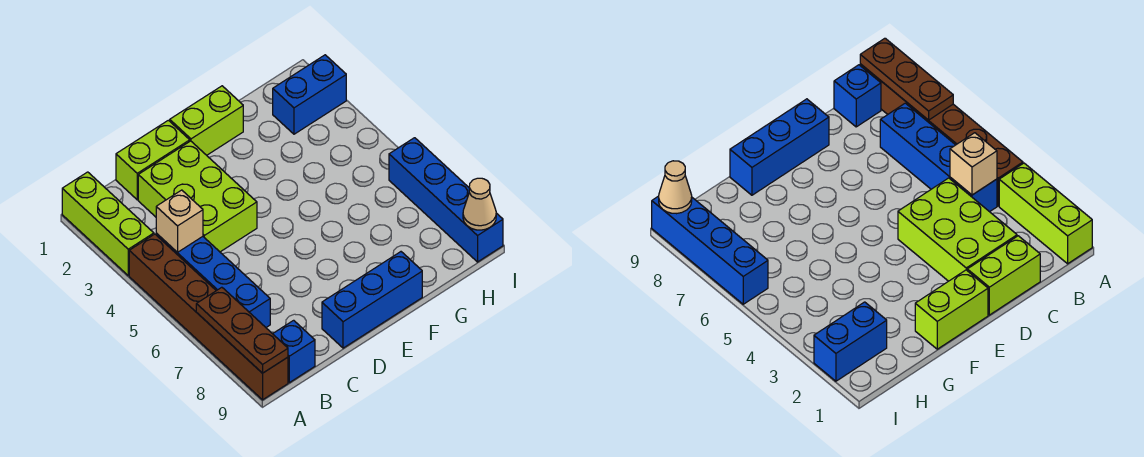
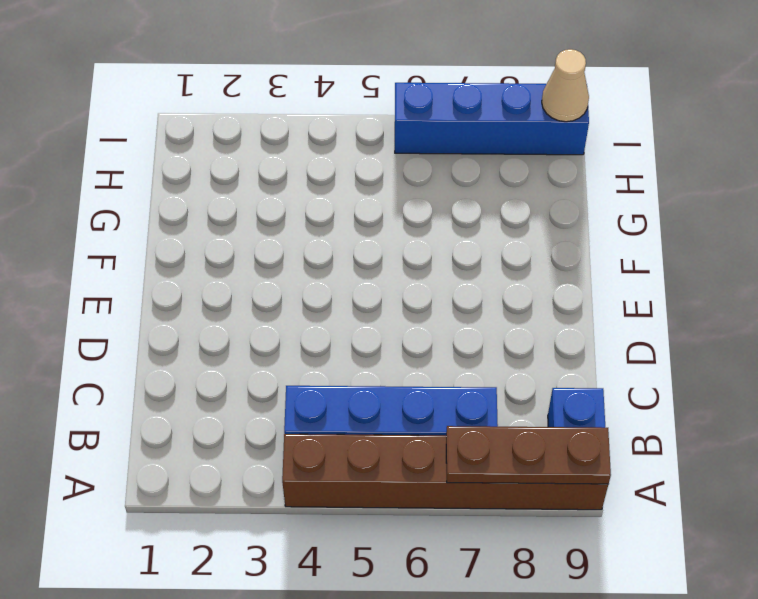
none -> lime brick A1:A3 level 1
none -> lime brick C1:D1 level 1
none -> lime brick C2:D4 level 1

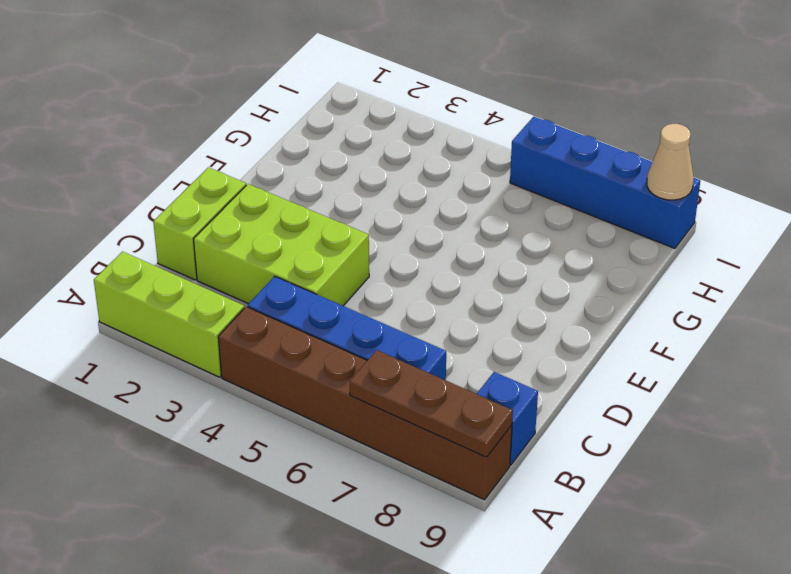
none -> blue brick D9:F9 level 1
none -> lime brick E1:F1 level 1
none -> blue brick H2:I2 level 1

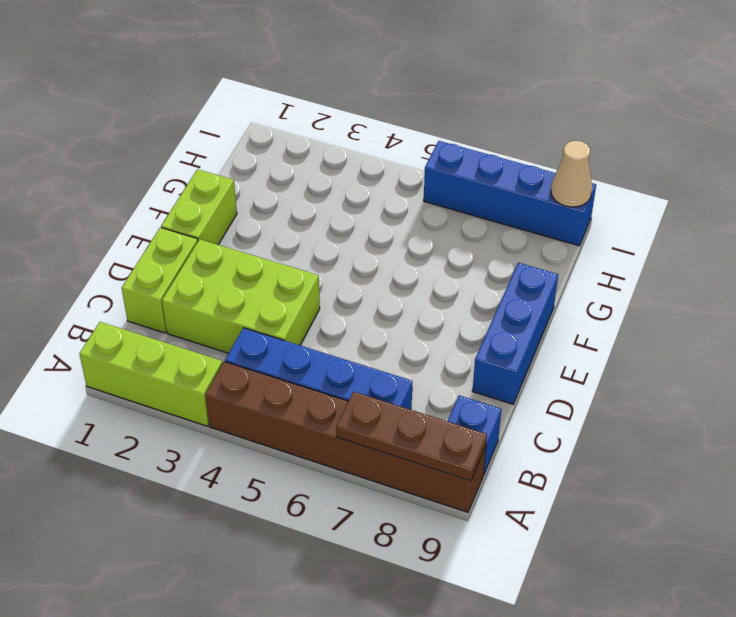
none -> blue brick H2:I2 level 1
none -> tan brick B4 level 2

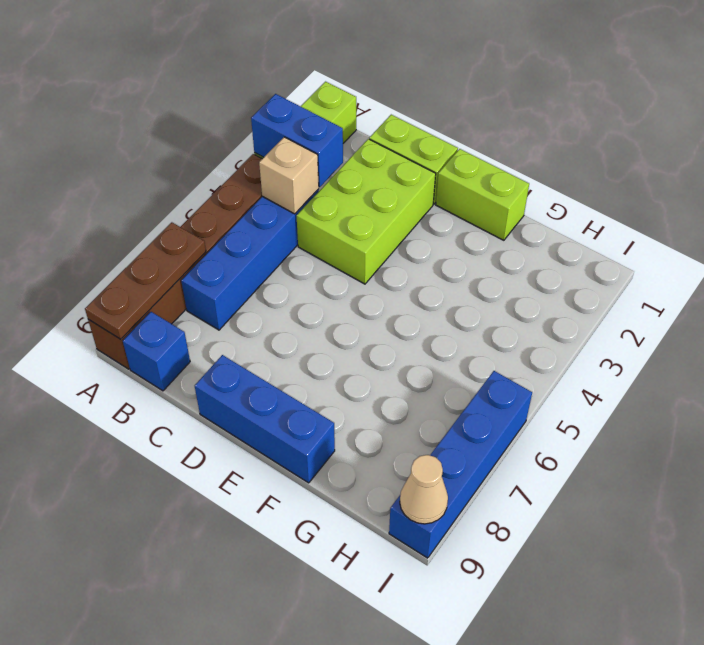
blue brick A3:B3 level 2 -> blue brick H2:I2 level 1

